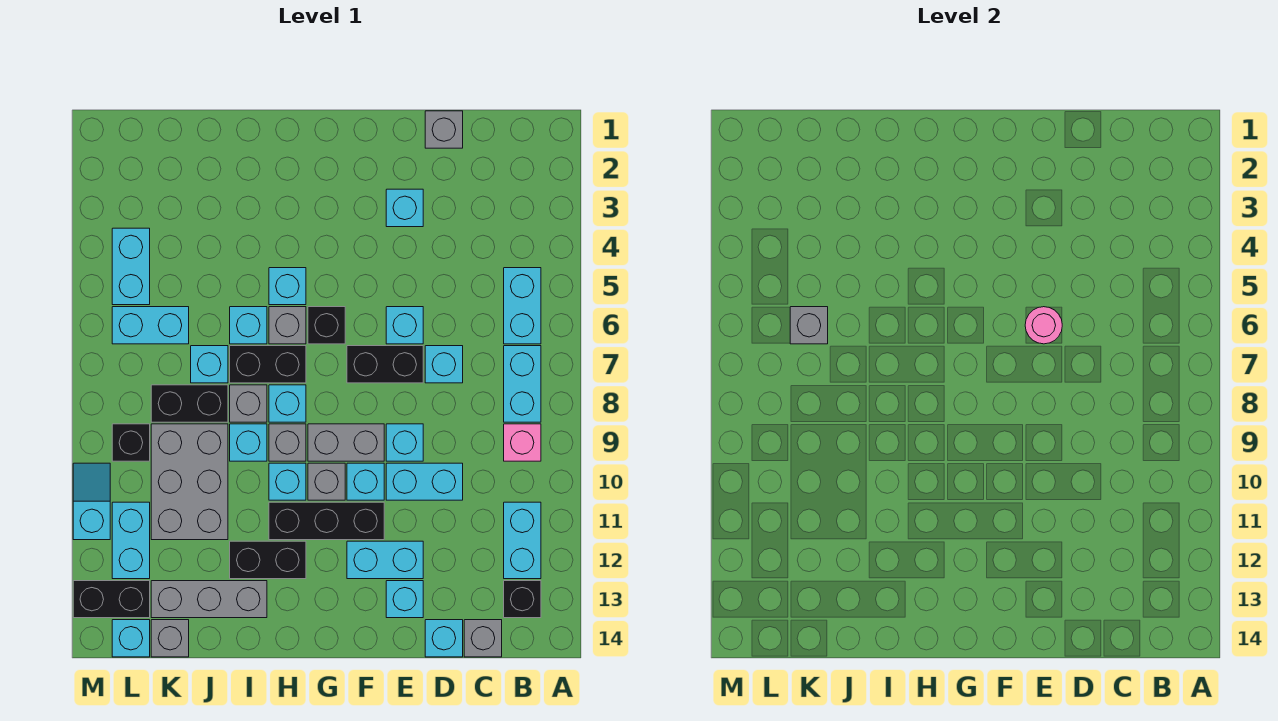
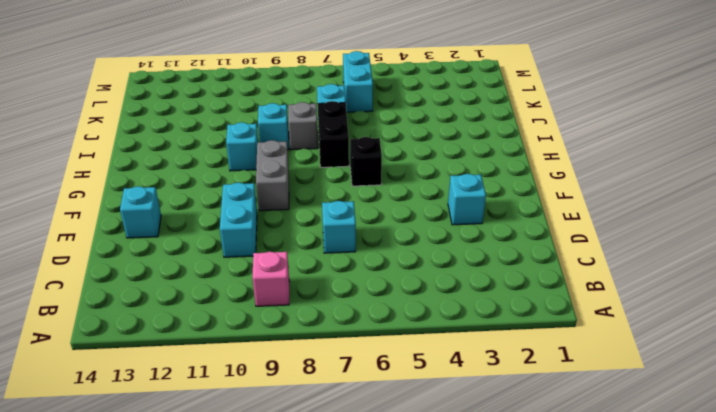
none -> cyan brick B5:B6 level 1
none -> cyan brick B7:B8 level 1
none -> cyan brick B11:B12 level 1
none -> black brick B13 level 1

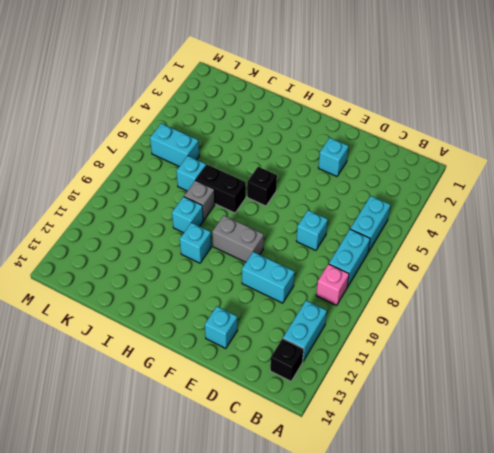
none -> grey brick C14 level 1
none -> grey brick D1 level 1
none -> cyan brick D14 level 1
none -> cyan brick E6 level 1

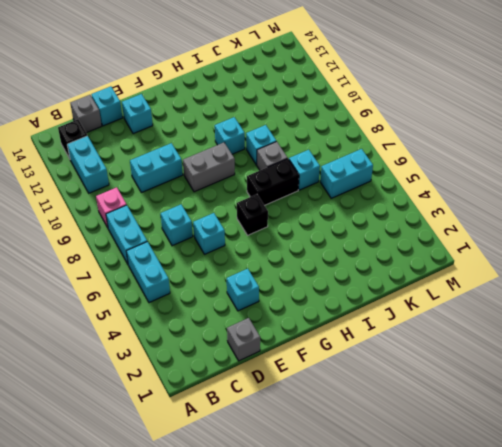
none -> black brick E7:F7 level 1
none -> cyan brick E9 level 1
none -> cyan brick E12:F12 level 1
none -> cyan brick F10 level 1

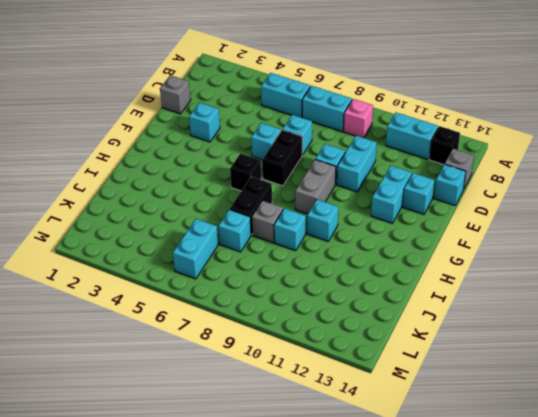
none -> cyan brick F10 level 1
none -> black brick F11:H11 level 1
none -> grey brick G10 level 1
none -> cyan brick H5 level 1

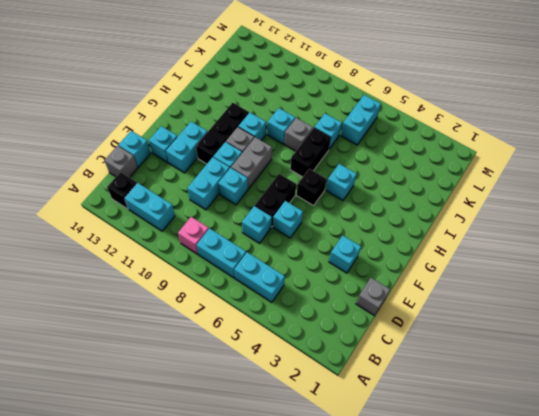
none -> grey brick H6 level 1
none -> cyan brick H8 level 1
none -> grey brick H9 level 1
none -> black brick H12:I12 level 1

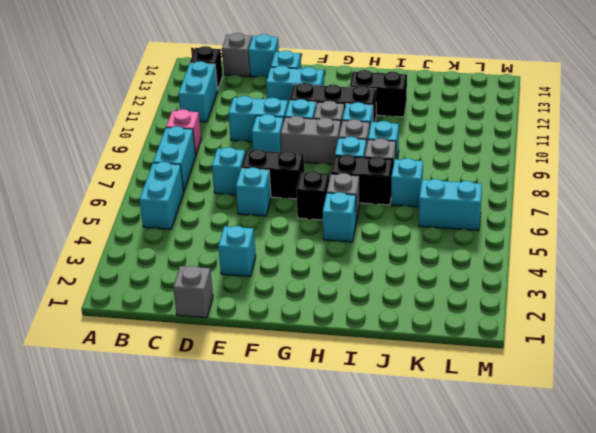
none -> cyan brick I6 level 1
none -> grey brick I13:K13 level 1
none -> black brick J8:K8 level 1
none -> grey brick J9:K11 level 1

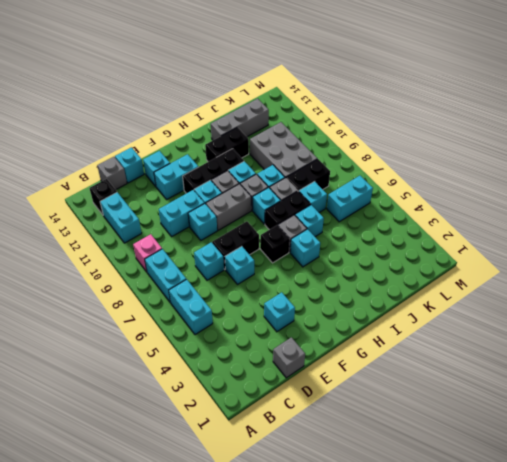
none -> grey brick K14 level 1
none -> cyan brick L4:L5 level 1
none -> black brick L9 level 1
none -> cyan brick L11:L12 level 1

